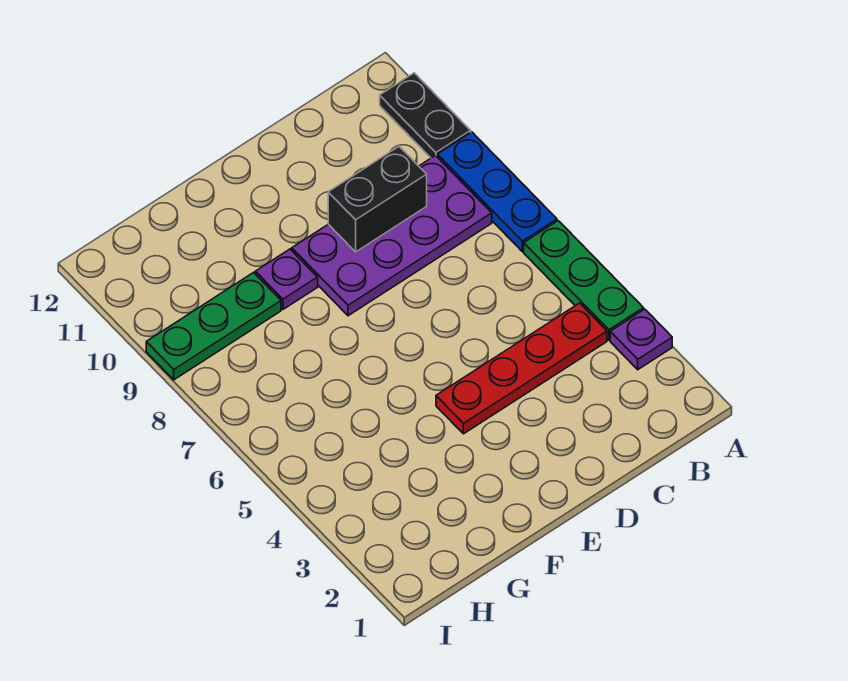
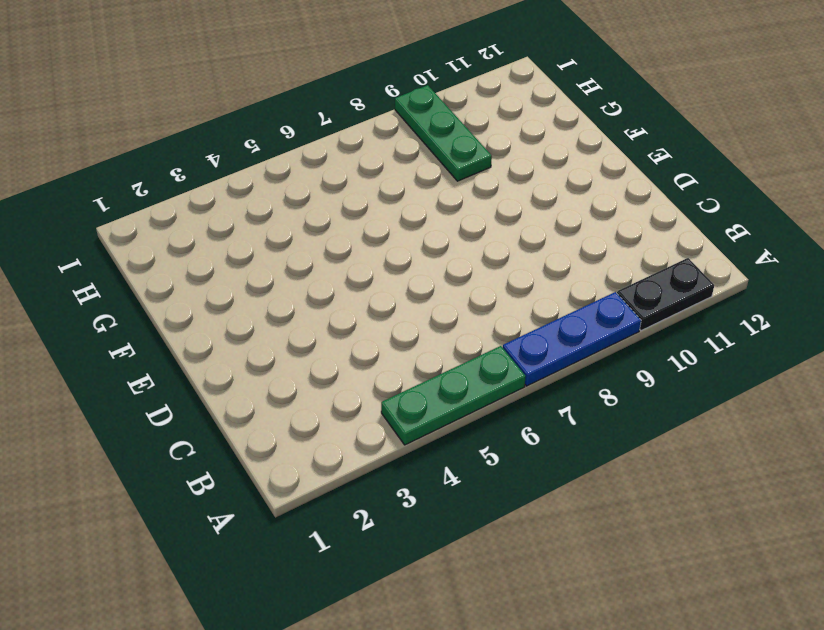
none -> purple plate A3 level 1
none -> red plate B4:E4 level 1

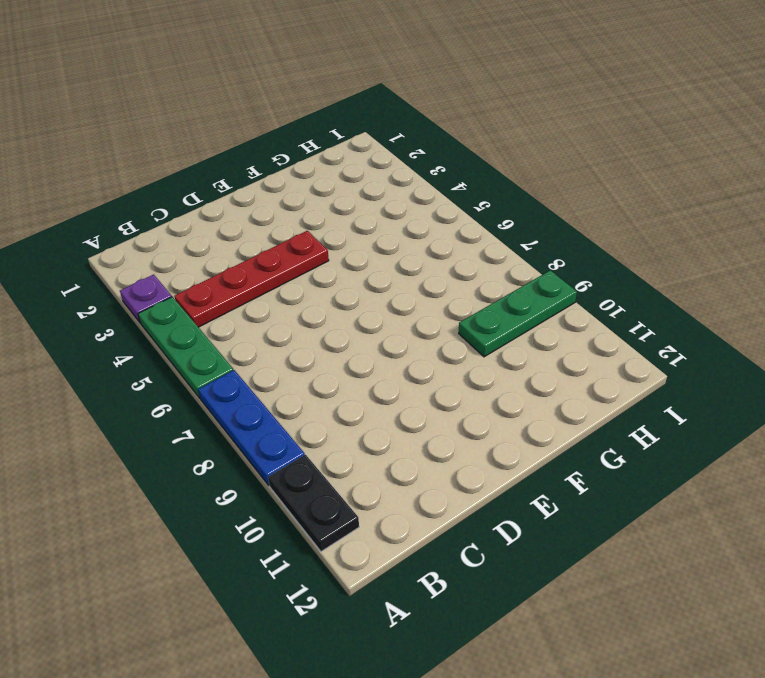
none -> purple plate B8:E9 level 1
none -> purple plate F9 level 1

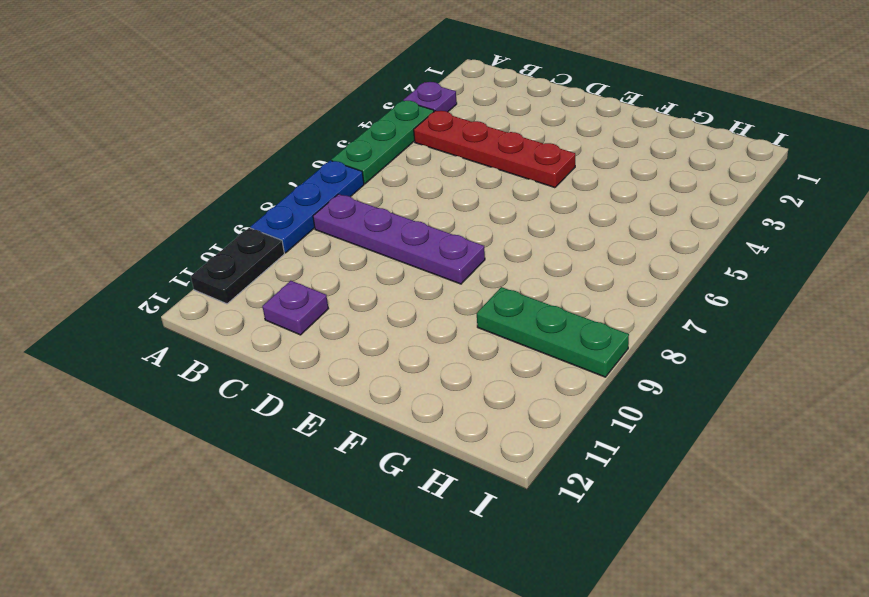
purple plate B8:E8 level 1 -> purple plate B8:E9 level 1
purple plate C11 level 1 -> purple plate F9 level 1
none -> black brick C9:D9 level 2

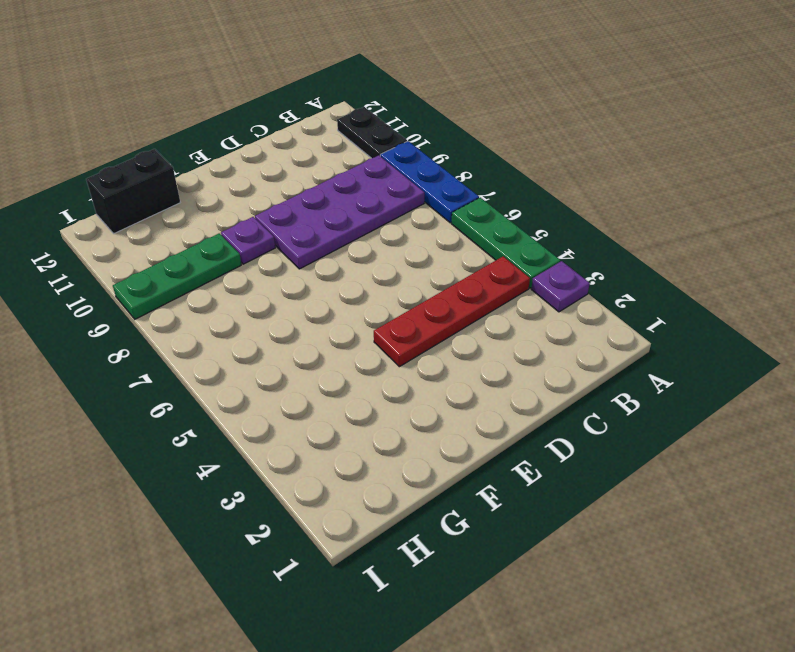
black brick G12:H12 level 1 -> black brick C9:D9 level 2

